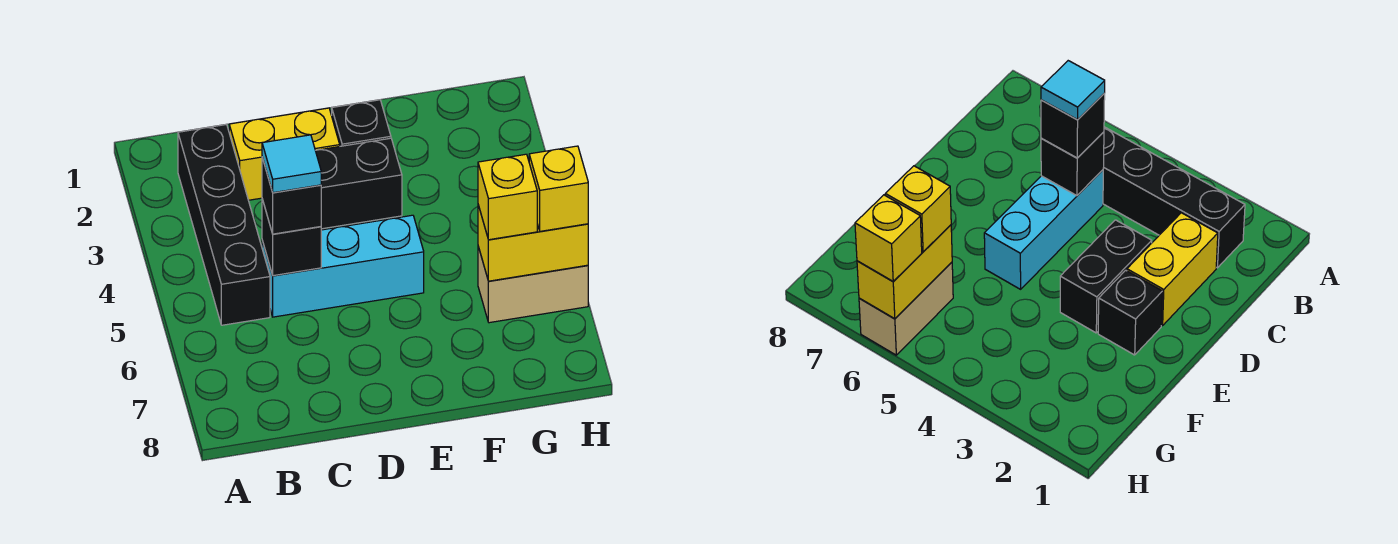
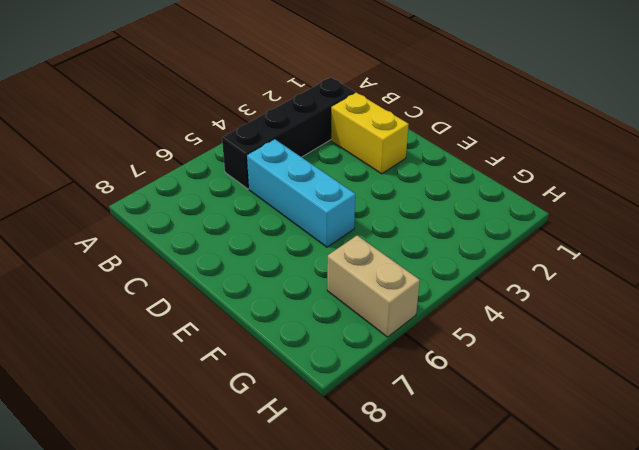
none -> black brick D3:E3 level 1
none -> black brick E2 level 1
none -> black brick C5 level 2

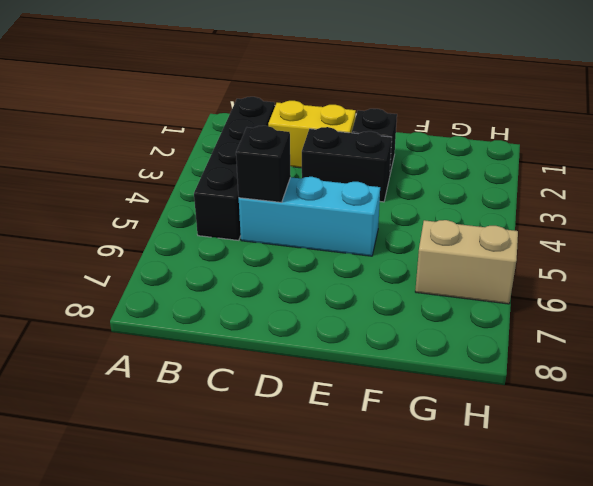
none -> yellow brick G6:H6 level 2
none -> black brick C5 level 3
none -> yellow brick G6 level 3

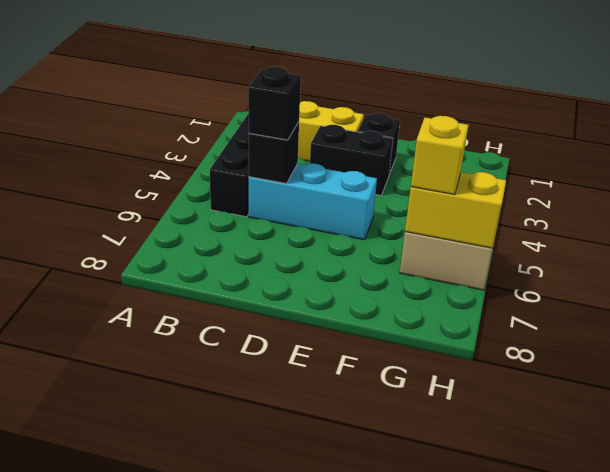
none -> yellow brick H6 level 3
none -> cyan tile C5 level 4

